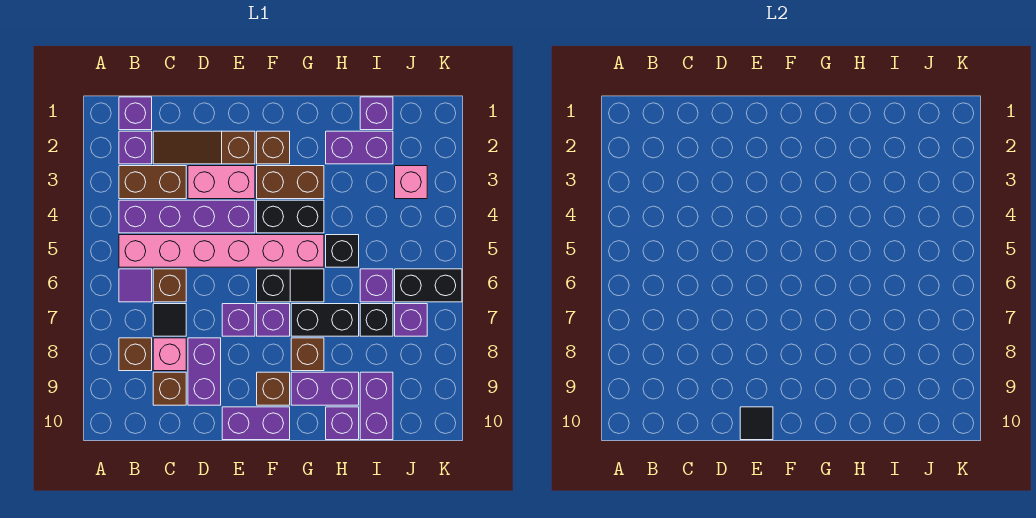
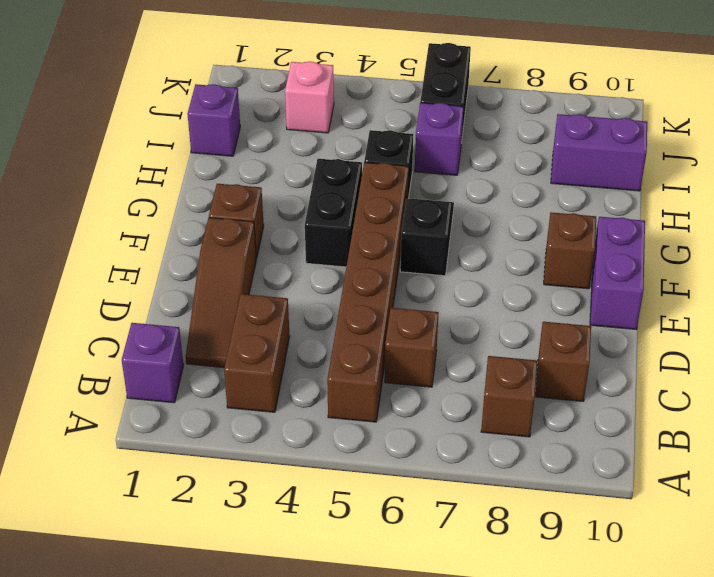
brown brick B5:G5 level 1 -> pink brick B5:G5 level 1
none -> purple brick B2 level 1
none -> purple brick B4:E4 level 1
none -> purple tile B6 level 1
none -> black tile C7 level 1

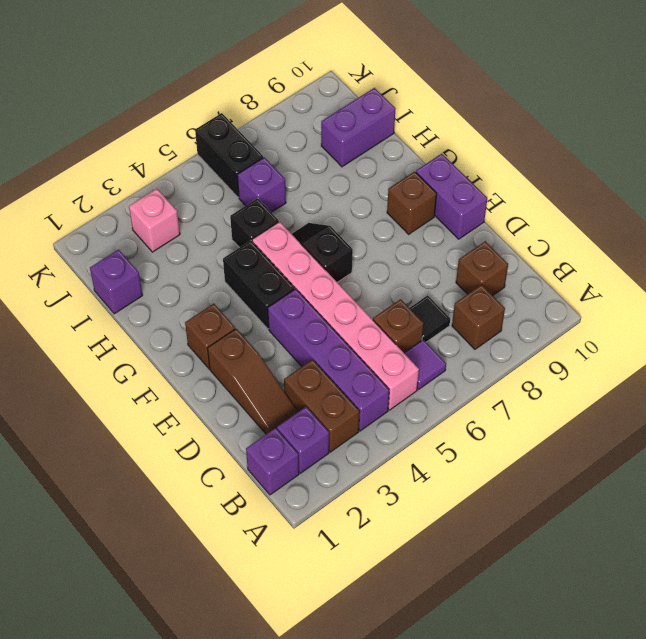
none -> pink brick C8 level 1
none -> pink brick D3:E3 level 1
none -> purple brick D8:D9 level 1
none -> purple brick E7 level 1

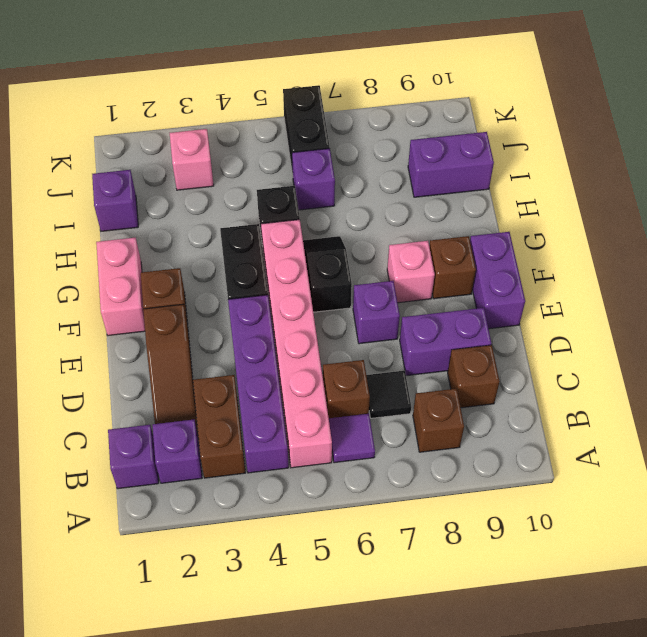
pink brick F1:G1 level 1 -> pink brick D3:E3 level 1
pink brick F8 level 1 -> pink brick C8 level 1
none -> brown brick F3:G3 level 1
none -> purple brick F7 level 1
none -> black brick G7:H7 level 1
none -> brown brick G8 level 1

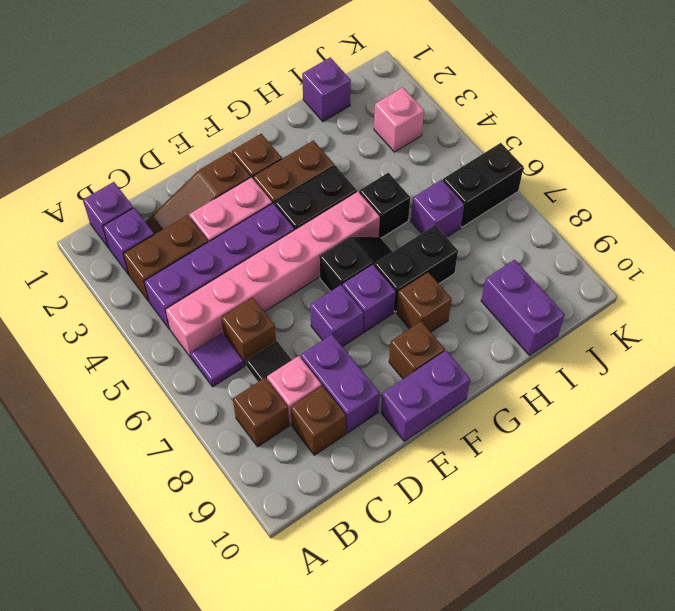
none -> purple brick G9:H9 level 1
none -> purple brick H2:I2 level 1
none -> purple brick H10 level 1
none -> black brick I7 level 1

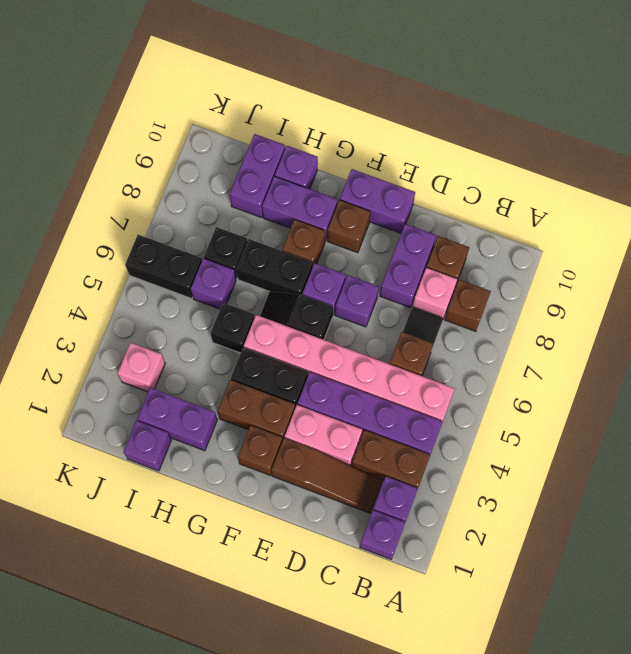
none -> purple tile B6 level 1
none -> purple brick J7 level 1
none -> black tile E10 level 2

